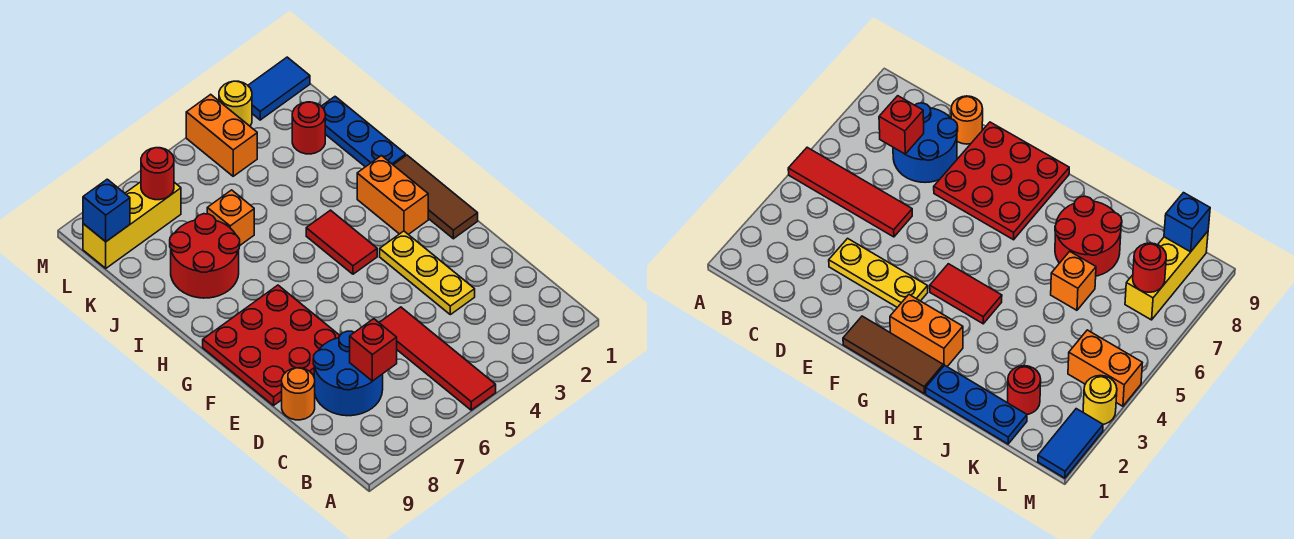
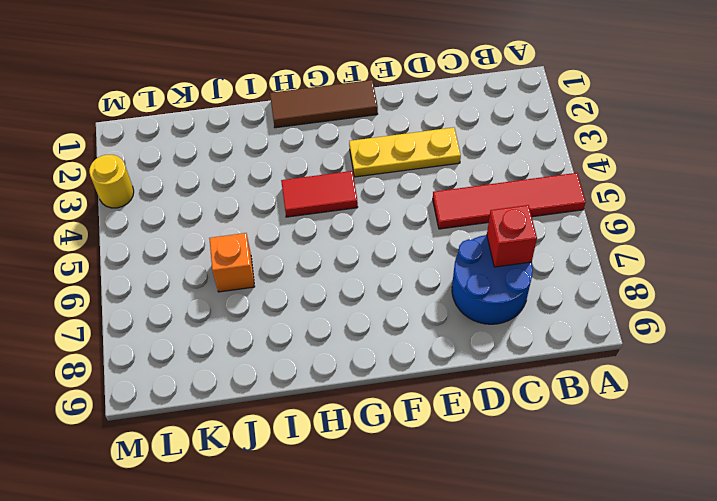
none -> orange round brick D9 level 1
none -> red plate E7:G9 level 1
none -> orange brick G2:H2 level 1

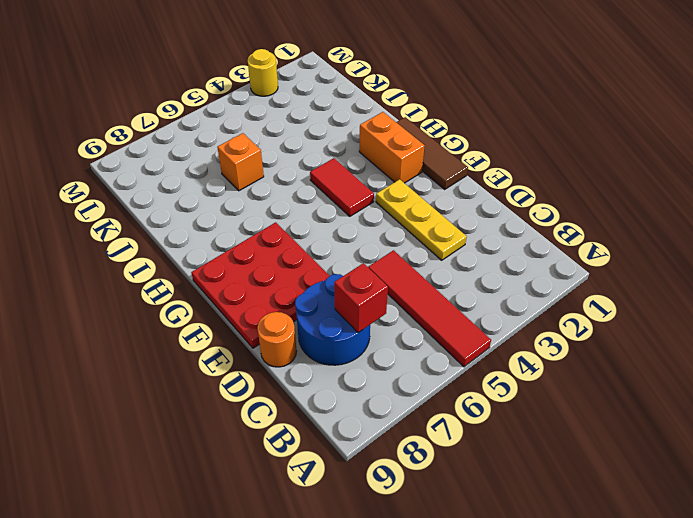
none -> blue plate I1:K1 level 1
none -> red round brick I7:J8 level 1
none -> red round brick K2 level 1

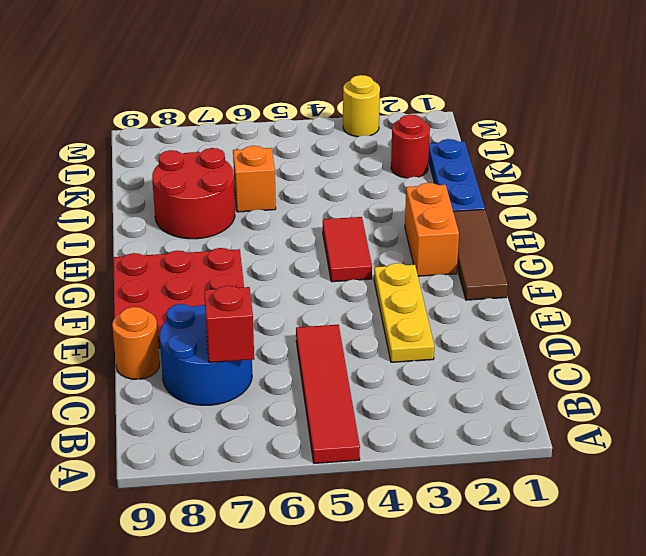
none -> orange brick L4:M4 level 1
none -> yellow brick L7:L9 level 1
none -> blue tile M1:M2 level 1

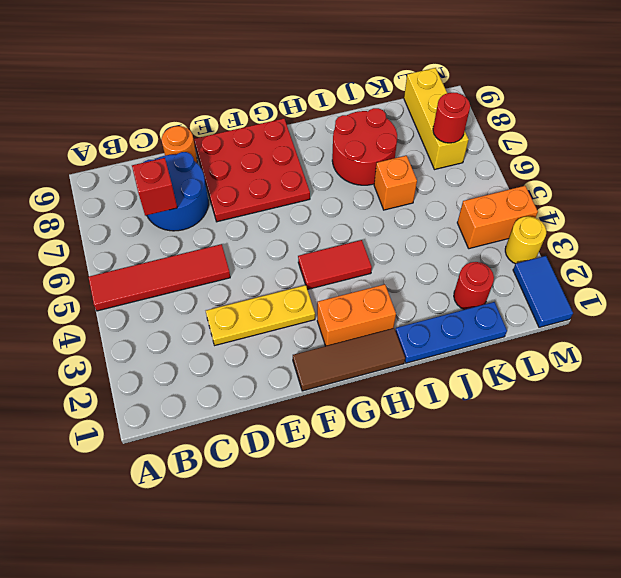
none -> blue brick L9 level 2

